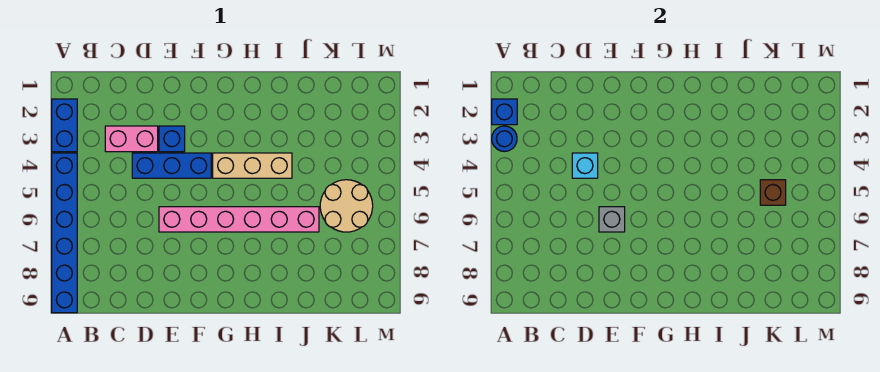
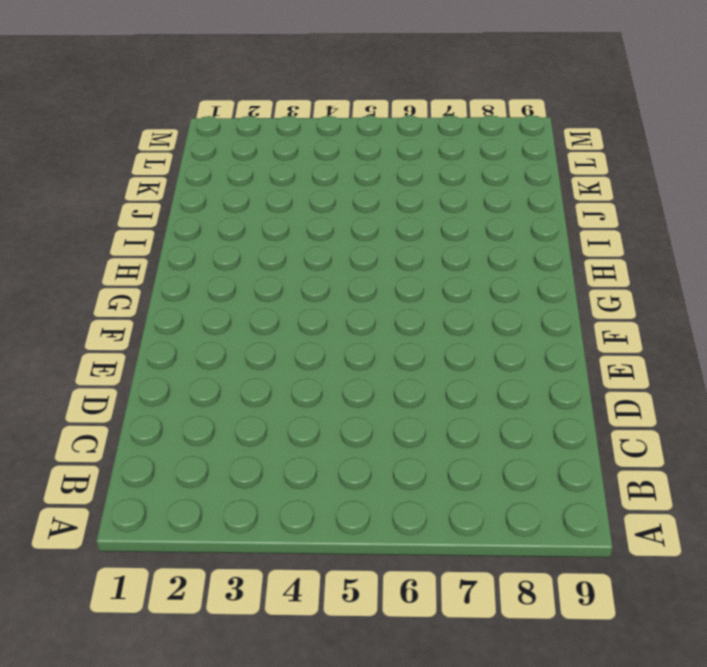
none -> blue brick A2:A3 level 1
none -> blue brick A4:A9 level 1
none -> pink brick C3:D3 level 1

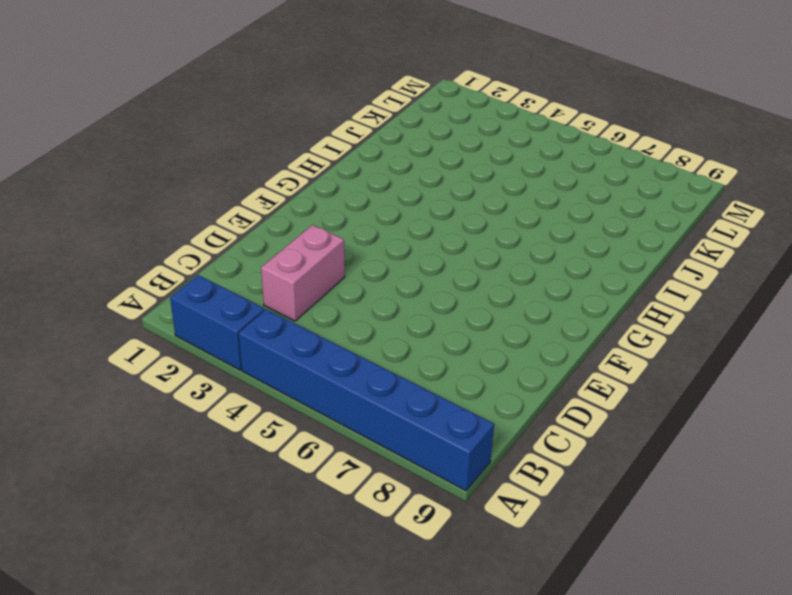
none -> blue brick D4:F4 level 1
none -> blue brick E3 level 1
none -> pink brick E6:J6 level 1

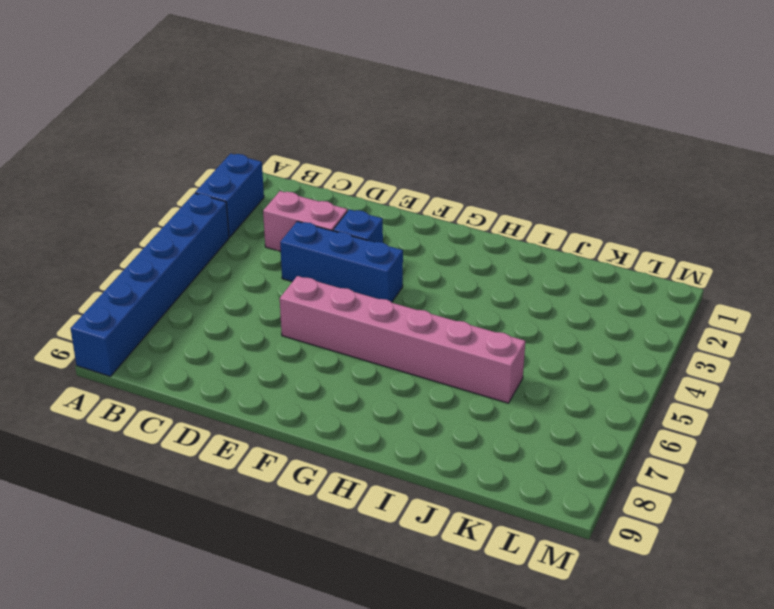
none -> tan brick G4:I4 level 1
none -> tan round brick K5:L6 level 1
none -> blue brick A2 level 2

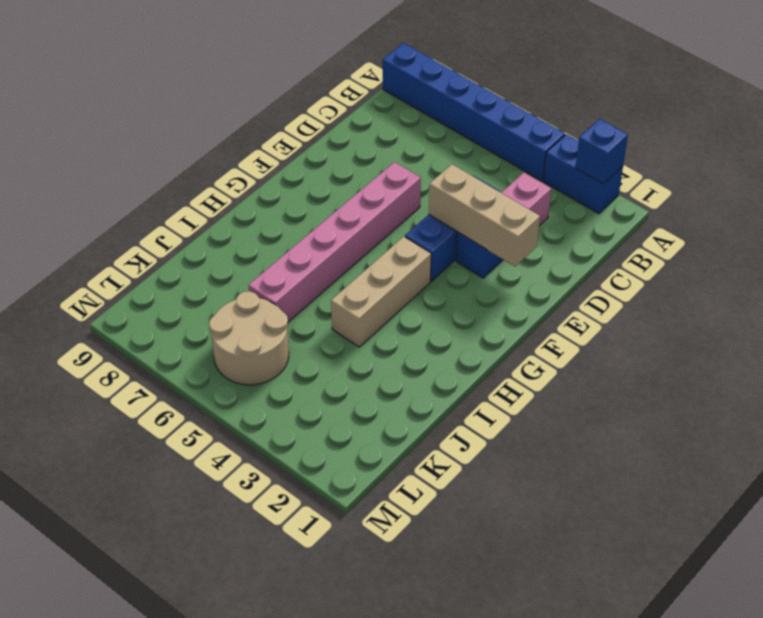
tan brick E2:E4 level 2 -> none
none -> blue round brick A3 level 2
none -> cyan brick D4 level 2
none -> grey brick E6 level 2

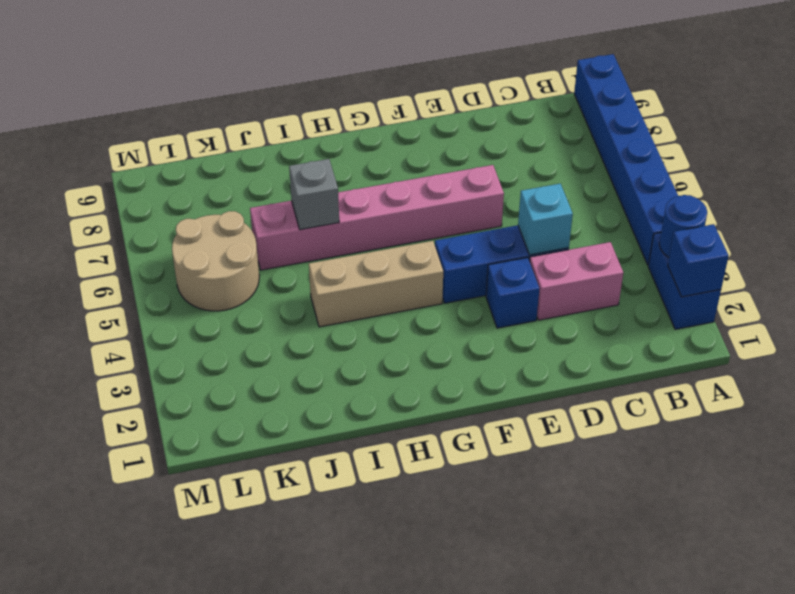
grey brick I6 level 2 -> grey brick E6 level 2
none -> brown brick K5 level 2

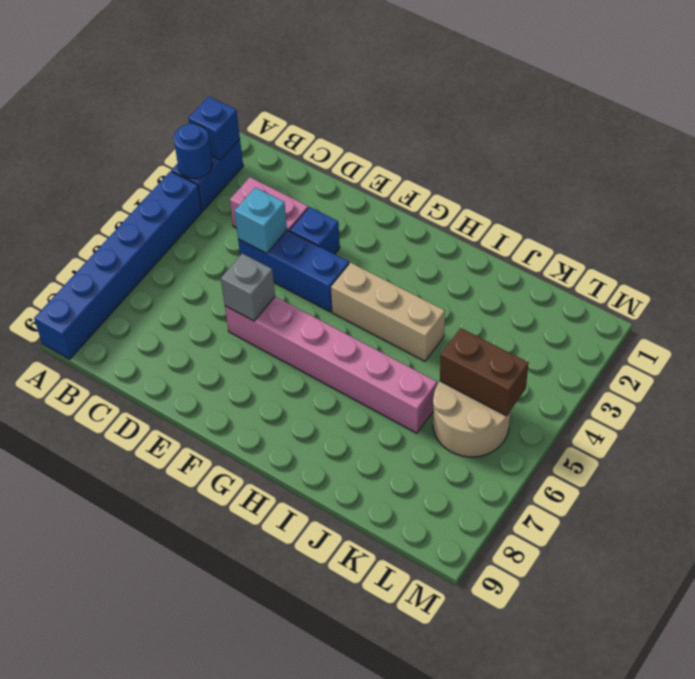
brown brick K5:L5 level 2 -> brown brick K5 level 2

